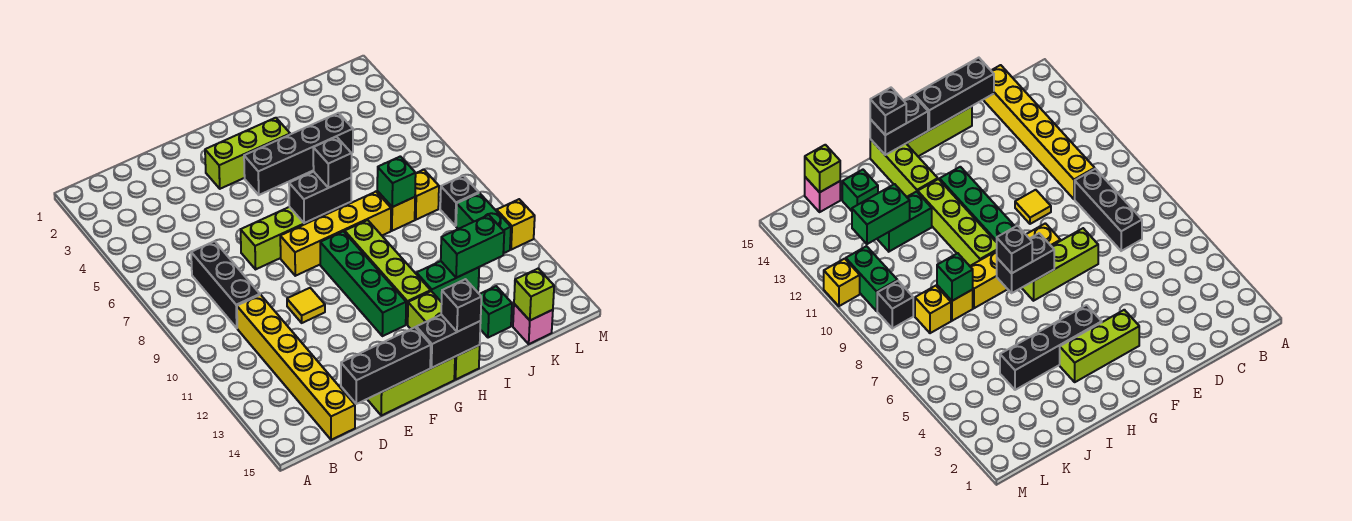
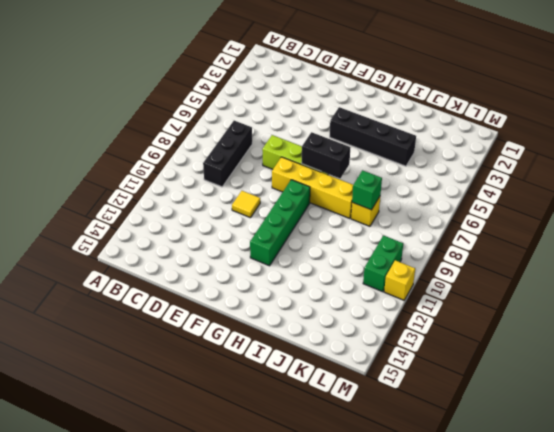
none -> yellow brick C10:C15 level 1
none -> lime brick E15:G15 level 1
none -> lime brick F3:H3 level 1

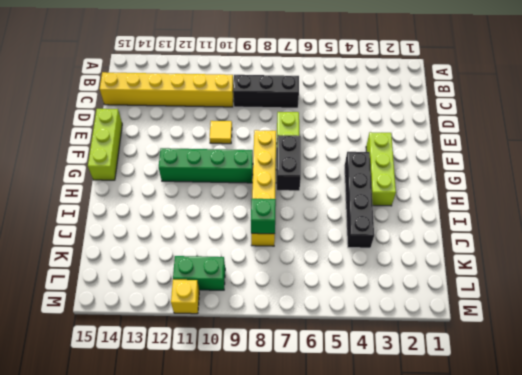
none -> lime brick H9:H12 level 1
none -> lime brick H13:H15 level 1
none -> green brick I12:J12 level 1

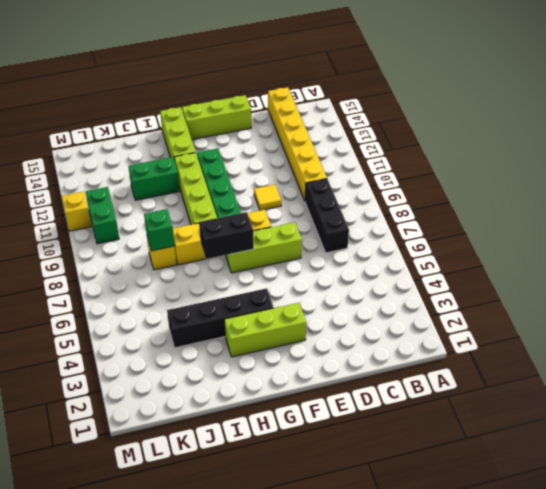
none -> green brick J14 level 1
none -> yellow brick K8 level 1
none -> pink brick K15 level 1

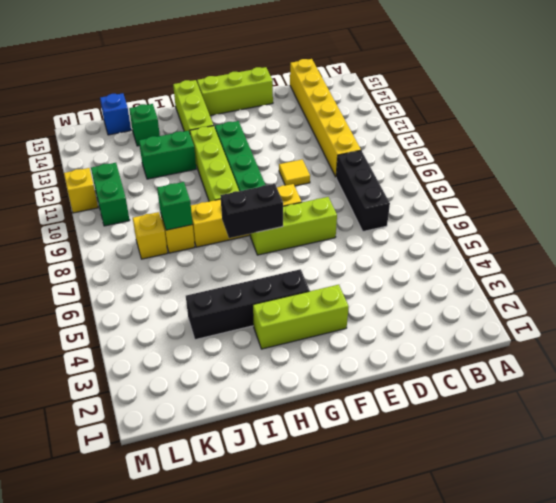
blue brick K15 level 1 -> pink brick K15 level 1
none -> black brick L9 level 1
none -> black brick D15:F15 level 2
none -> black brick G15:H15 level 2

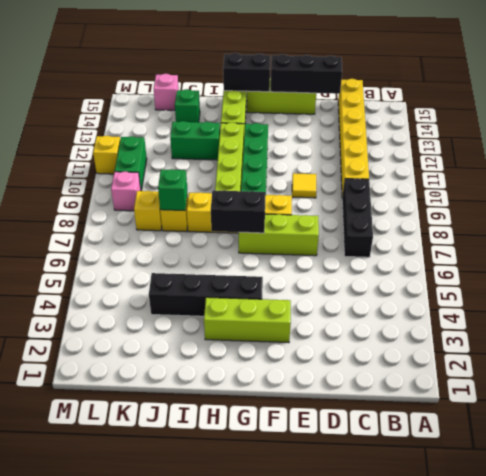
pink brick L9 level 1 -> black brick L9 level 1
none -> green brick J12:K12 level 2
none -> lime brick K15 level 2
none -> black brick H7 level 3

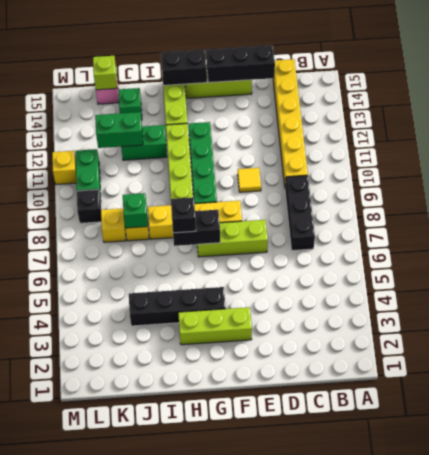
none -> black brick H15 level 3

